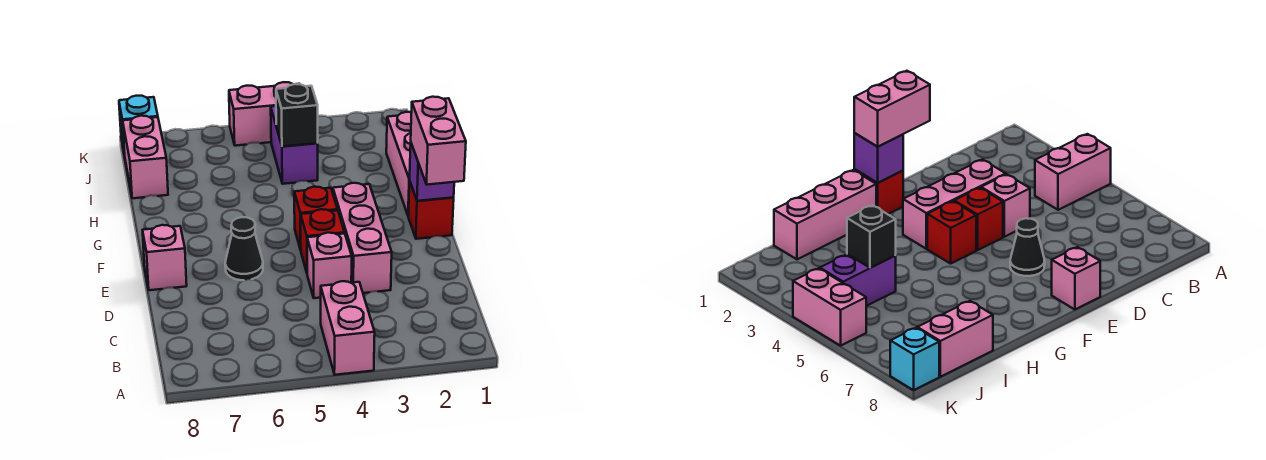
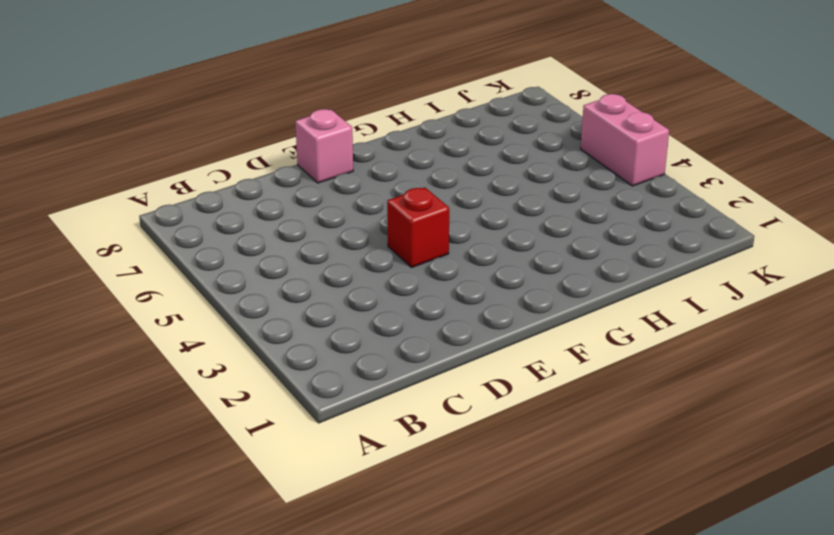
none -> pink brick A4:B4 level 1
none -> pink brick D3:F3 level 1
none -> pink brick D4 level 1

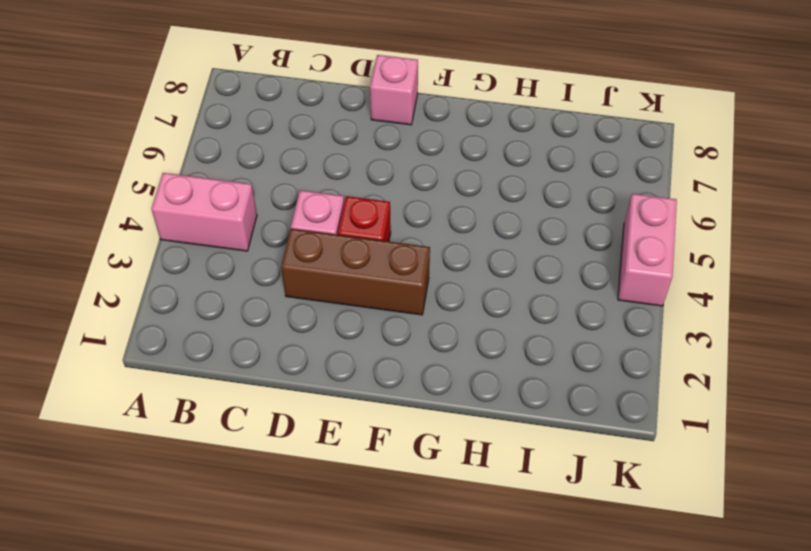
brown brick D3:F3 level 1 -> pink brick D3:F3 level 1
none -> black cone E6 level 1
none -> red brick F1 level 1
none -> red brick F4 level 1

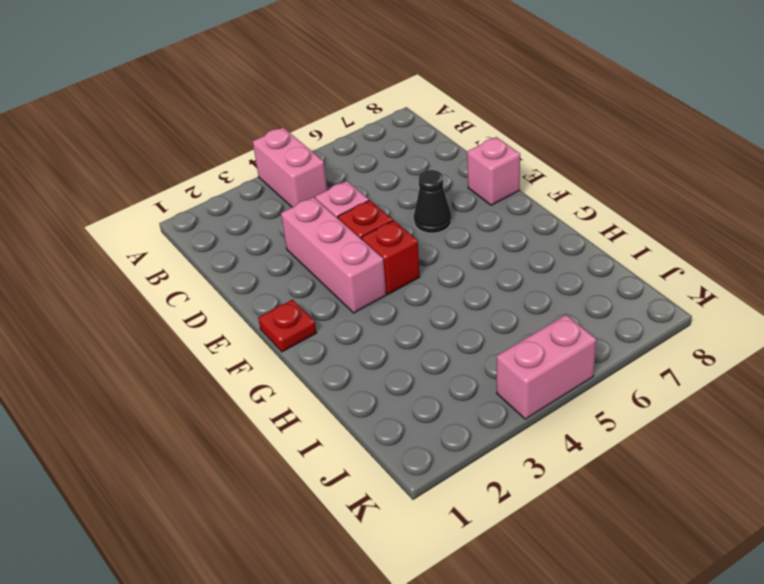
red plate F1 level 1 -> red brick F1 level 1
none -> pink brick G1:I1 level 1
none -> purple brick I4:J4 level 1
none -> pink brick I8:J8 level 1

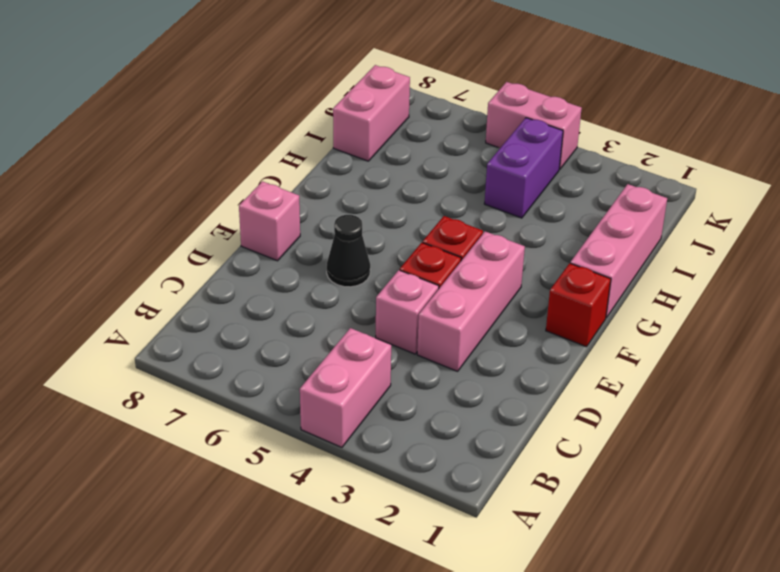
none -> cyan brick K8 level 1
none -> purple brick F1 level 2
none -> black brick I4 level 2

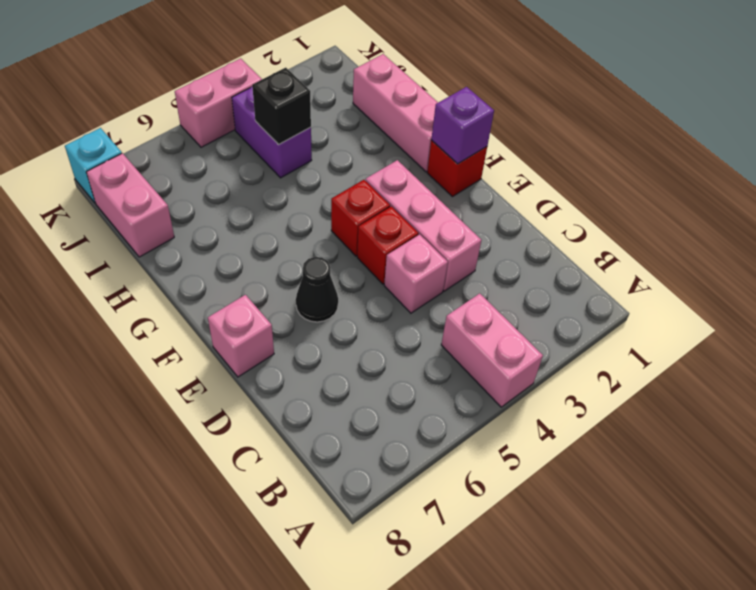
none -> pink brick E1:F1 level 3

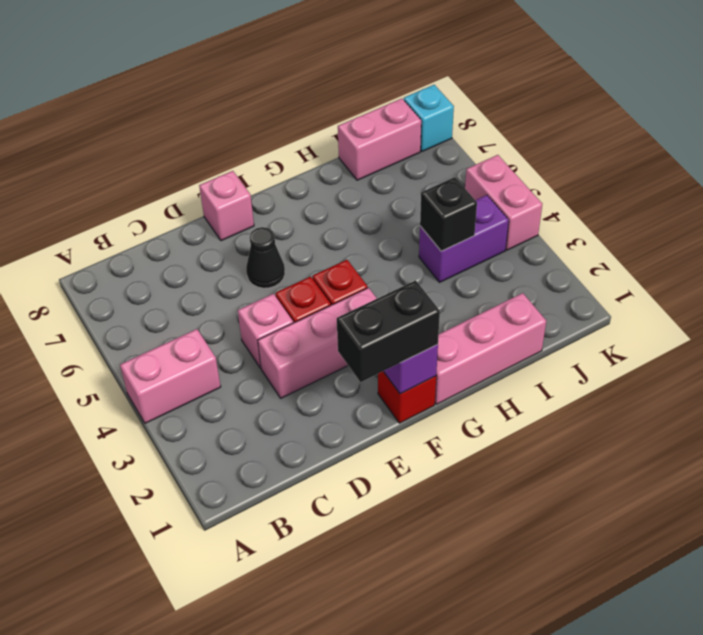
black brick E1:F1 level 3 -> pink brick E1:F1 level 3

